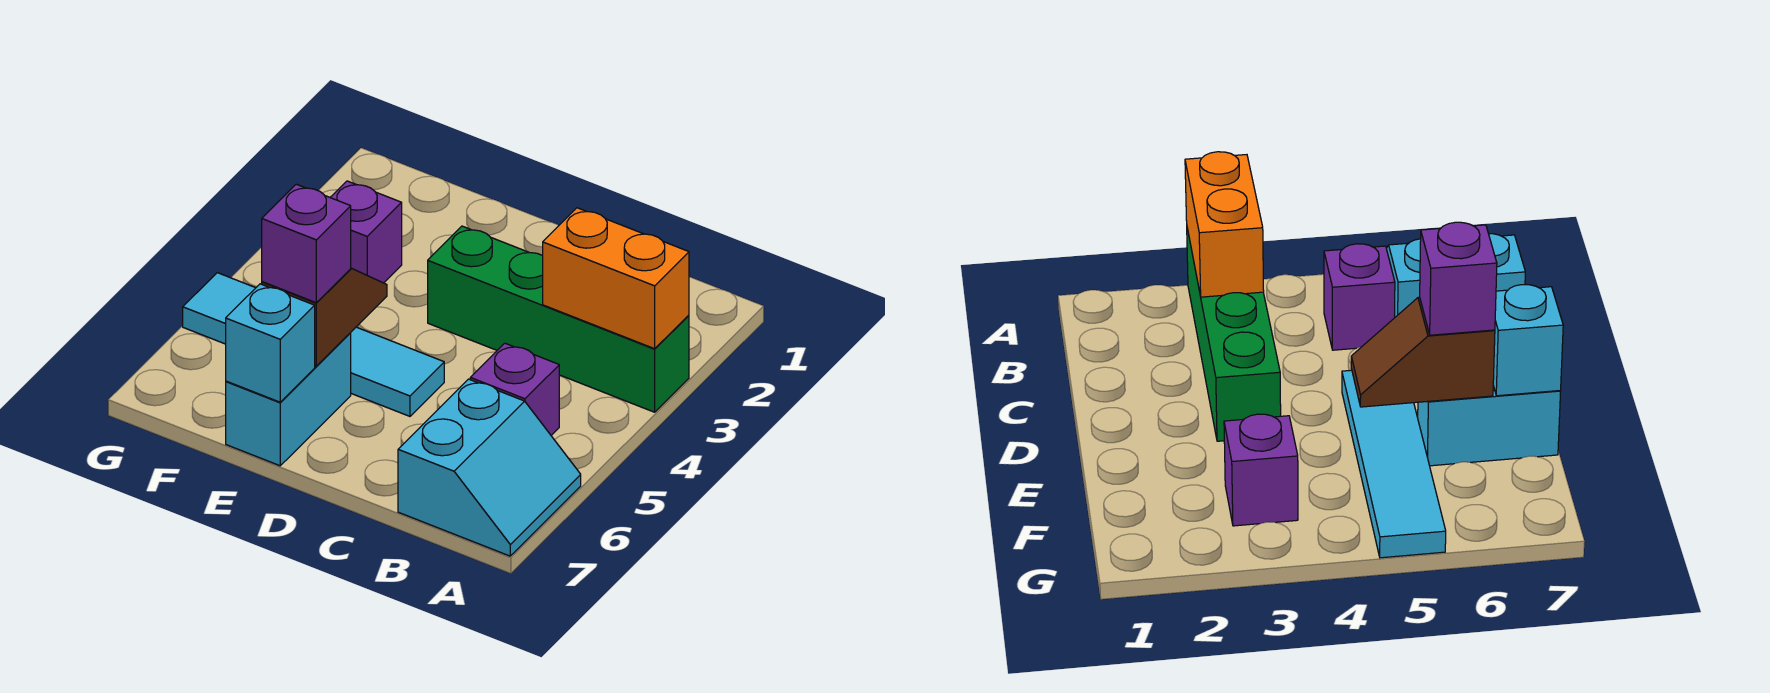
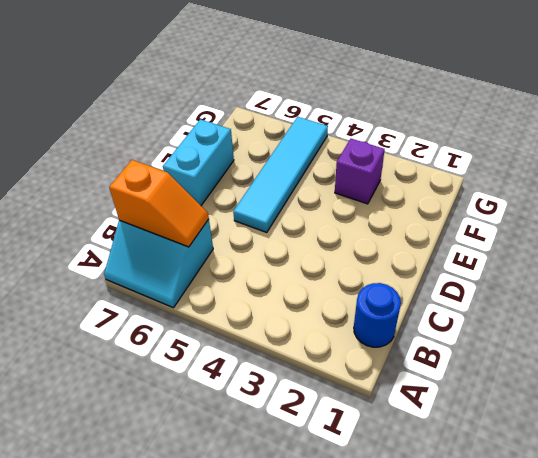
blue round brick B1 level 1 -> none
orange slope B6:B7 level 2 top 7 -> none
cyan brick D7:E7 level 1 -> cyan brick E6:E7 level 1
none -> green brick A3:D3 level 1
none -> purple brick B5 level 1

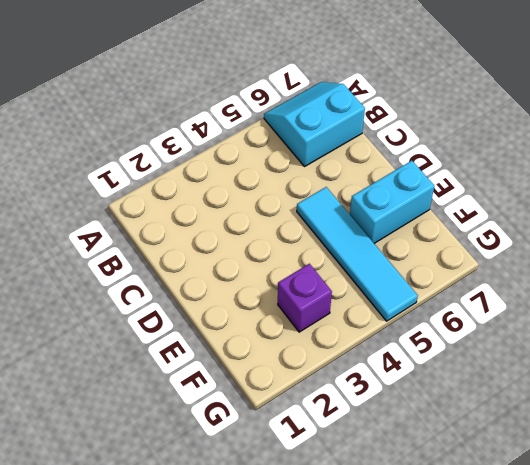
none -> green brick A3:D3 level 1
none -> purple brick B5 level 1

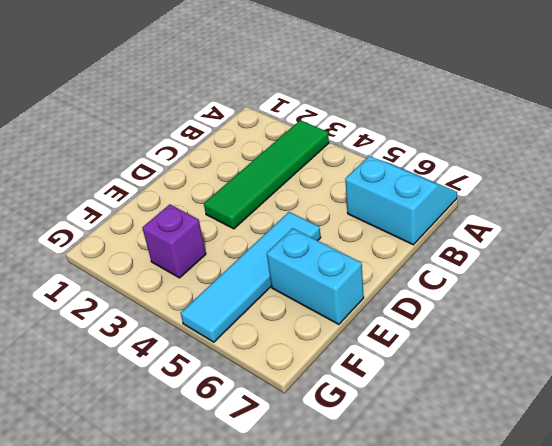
green tile A3:D3 level 1 -> green brick A3:D3 level 1
none -> purple brick B5 level 1
none -> orange brick A3:B3 level 2

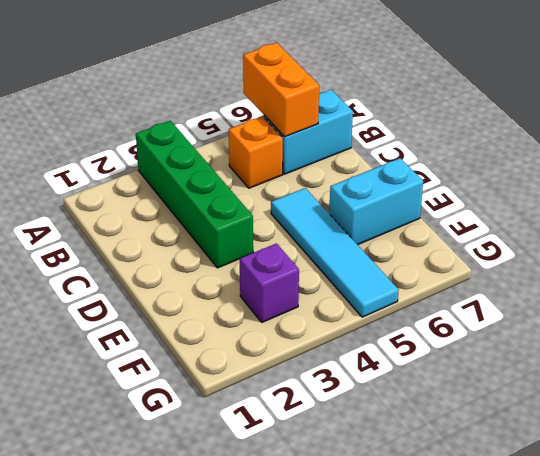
orange brick A6:B6 level 2 -> orange brick A3:B3 level 2
orange brick B5 level 1 -> purple brick B5 level 1
none -> brown slope E5:E6 level 2 top 6
none -> cyan brick E7 level 2

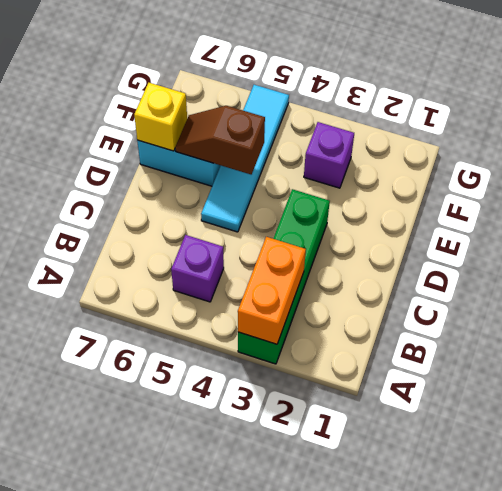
brown slope E5:E6 level 2 top 5 -> brown slope E5:E6 level 2 top 6
yellow brick E7 level 2 -> cyan brick E7 level 2
none -> cyan slope A6:B7 level 1 top B
none -> purple brick E6 level 3

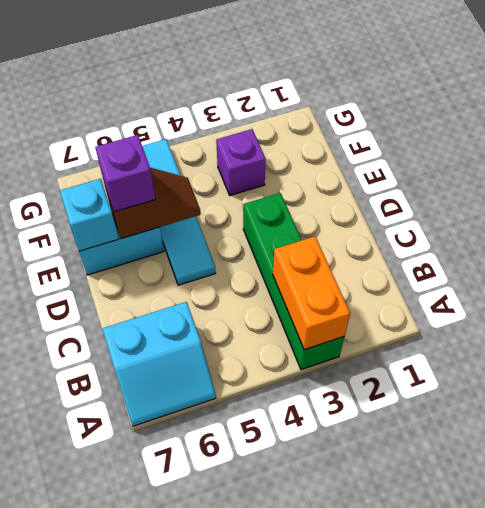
none -> purple brick B5 level 1

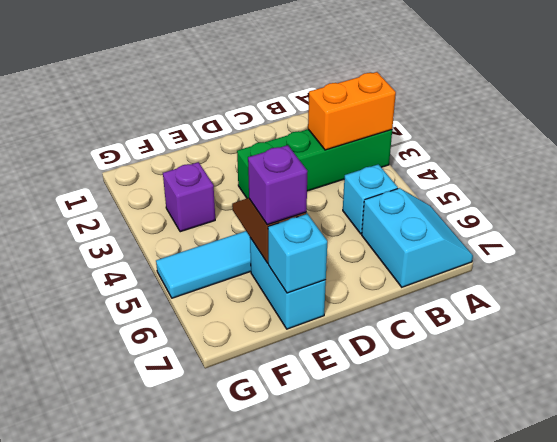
cyan brick B5 level 1 -> purple brick B5 level 1

